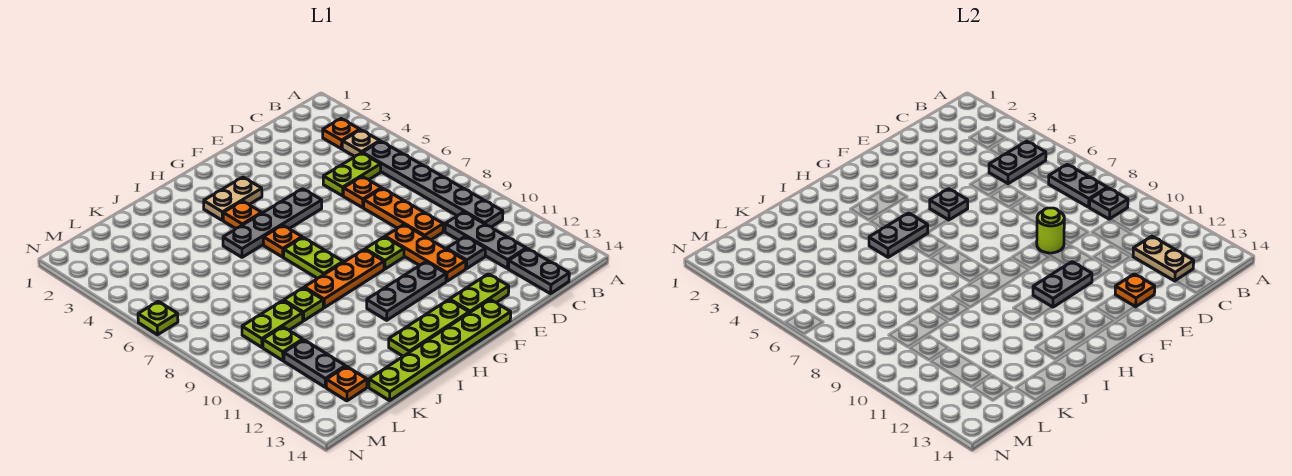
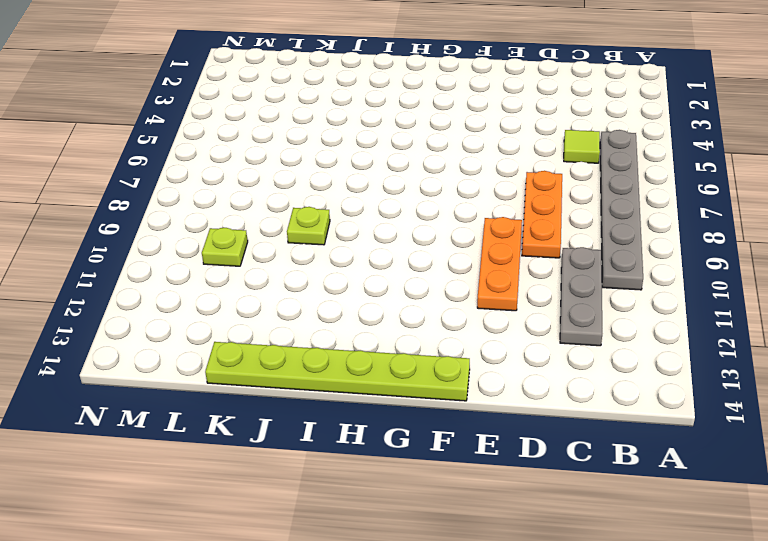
lime tile C5 level 1 -> lime plate C5:D5 level 1
none -> orange plate B3 level 1
none -> tan plate B4 level 1
none -> grey plate C13:C14 level 1
none -> orange plate D6 level 1

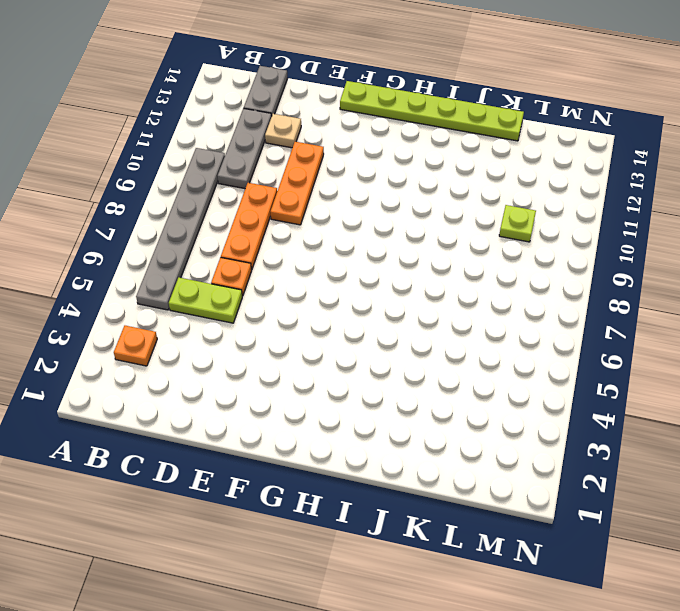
tan plate D12 level 1 -> tan plate B4 level 1
none -> grey plate D11 level 1
none -> lime plate E13:F13 level 1
none -> grey plate F5:I5 level 1
none -> lime plate F9 level 1

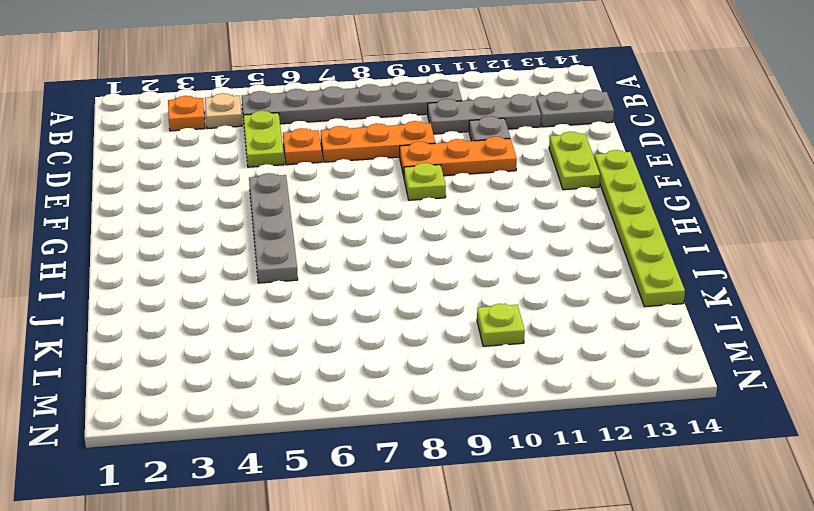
none -> grey plate F11:H11 level 1
none -> tan plate G3:H3 level 1
none -> orange plate G9:I9 level 1
none -> lime plate G13:I13 level 1

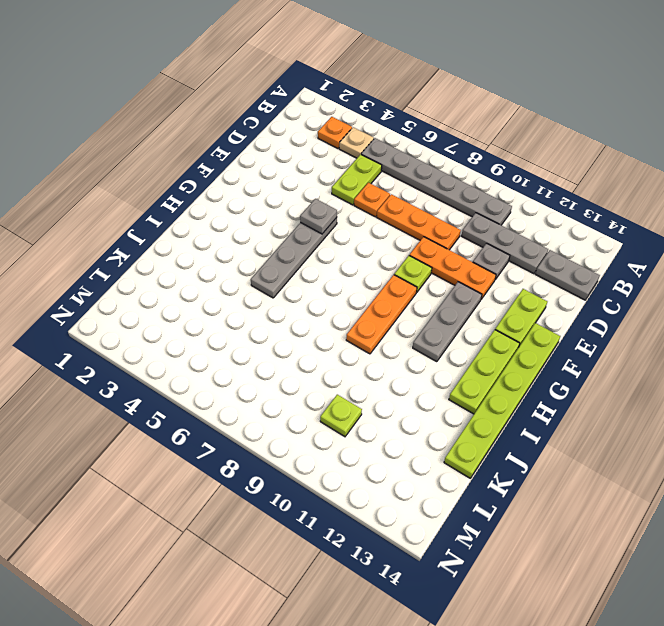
none -> tan plate G3:H3 level 1
none -> orange plate H4 level 1
none -> orange plate H6 level 1
none -> lime plate H7:H8 level 1

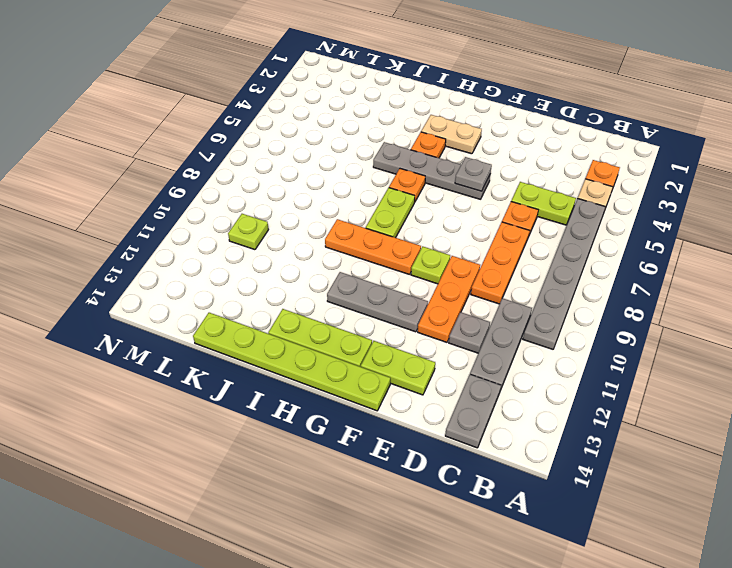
none -> lime plate J9 level 1
none -> lime plate K9:L9 level 1
none -> grey plate L11:L12 level 1
none -> orange plate L13 level 1

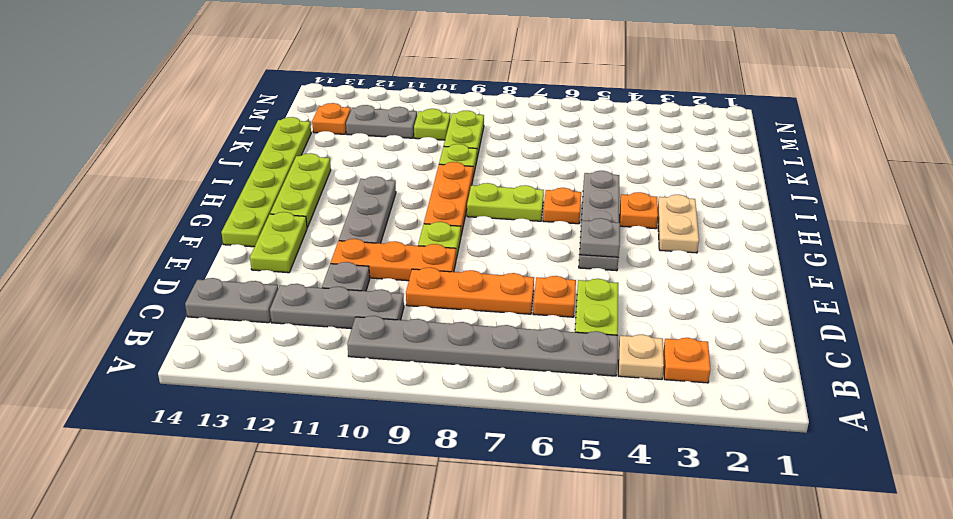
none -> lime plate N6 level 1
none -> grey plate B5:C5 level 2
none -> grey plate B7:B8 level 2
none -> grey plate B9 level 2

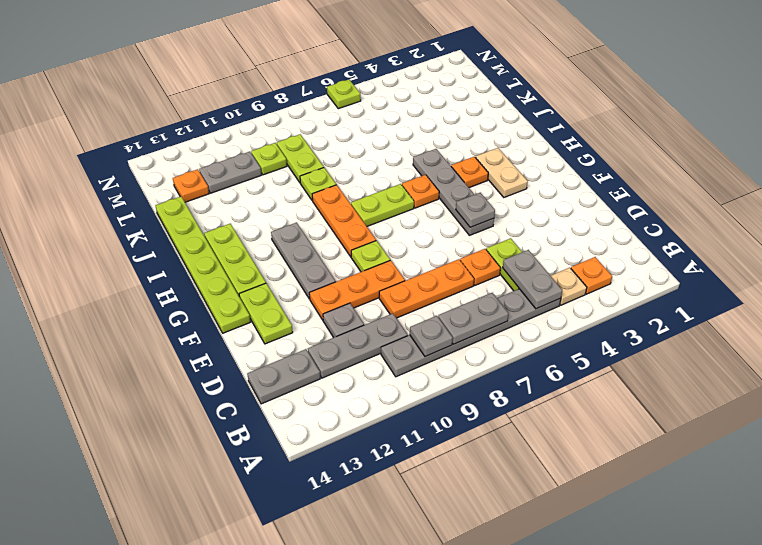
none -> tan plate C12:C13 level 2
none -> lime round brick E9 level 2
none -> orange plate E13 level 2
none -> grey plate F11:G11 level 2

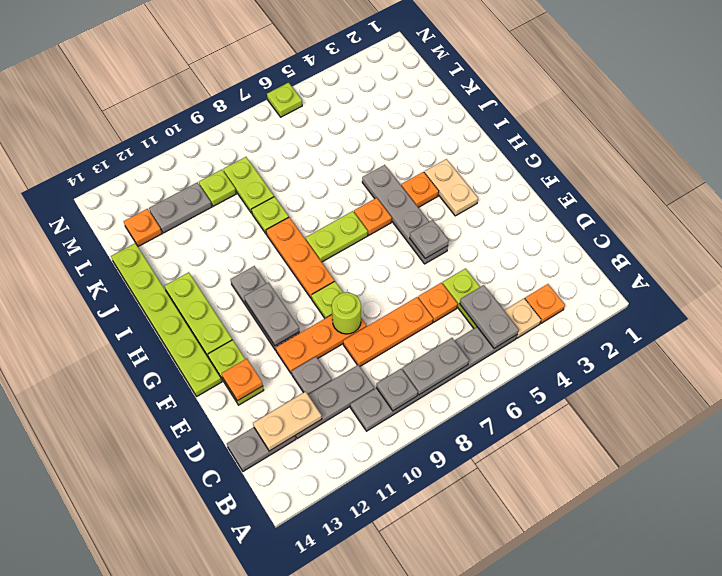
none -> grey plate H5:I5 level 2

